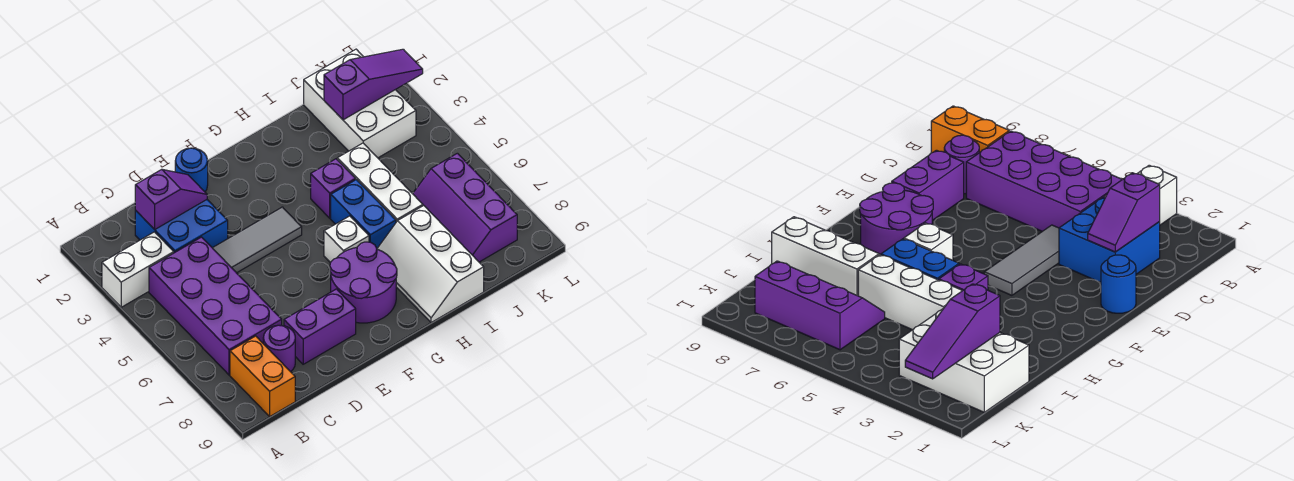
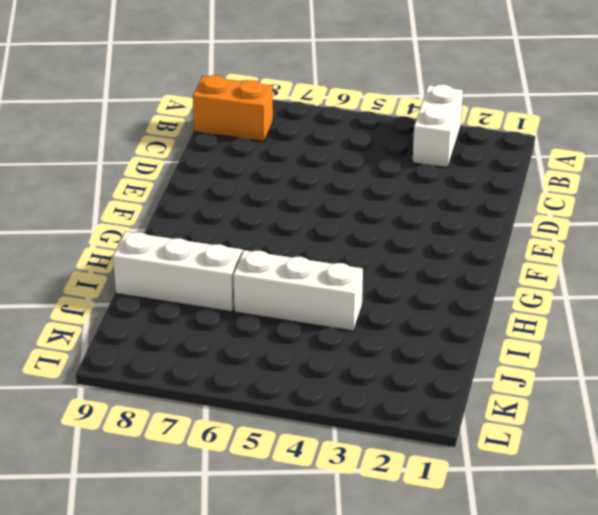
none -> purple brick B4:C7 level 1
none -> blue brick C2:D3 level 1
none -> purple round brick C8 level 1

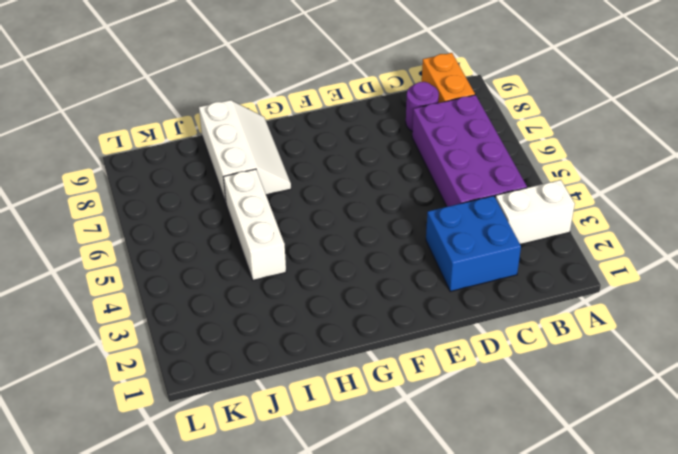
none -> grey tile D4:F4 level 1
none -> purple brick D8:E8 level 1
none -> blue round brick E1 level 1

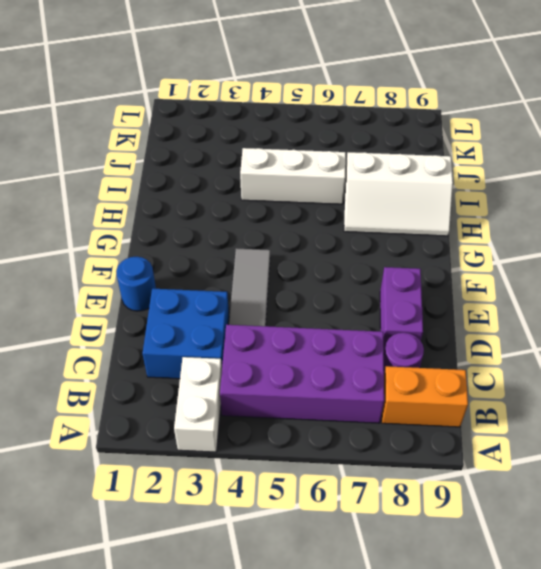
none -> purple round brick F7:G8 level 1
none -> white brick G6 level 1
none -> purple brick H4 level 1

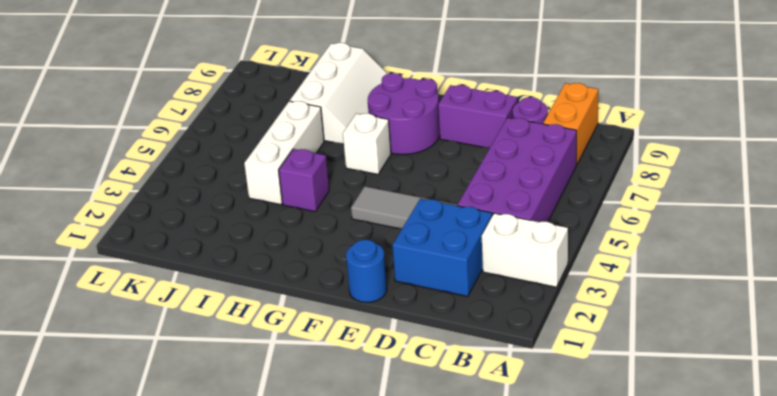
none -> blue brick H5:H6 level 1
none -> white brick J1:K3 level 1
none -> purple slope J6:K8 level 1 top K

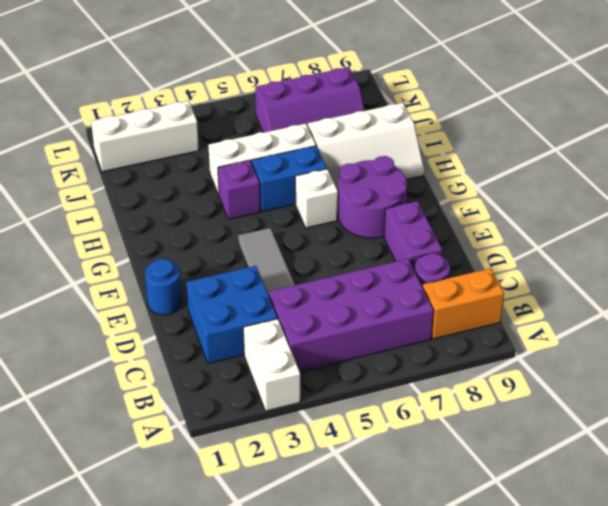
white brick K1:K3 level 1 -> white brick J1:K3 level 1
none -> purple slope C2:D2 level 2 top C
none -> purple slope J2:L2 level 2 top J

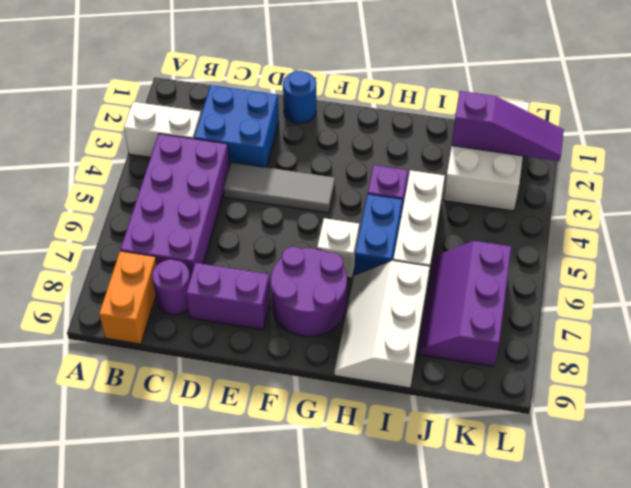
none -> purple slope C2:D2 level 2 top C

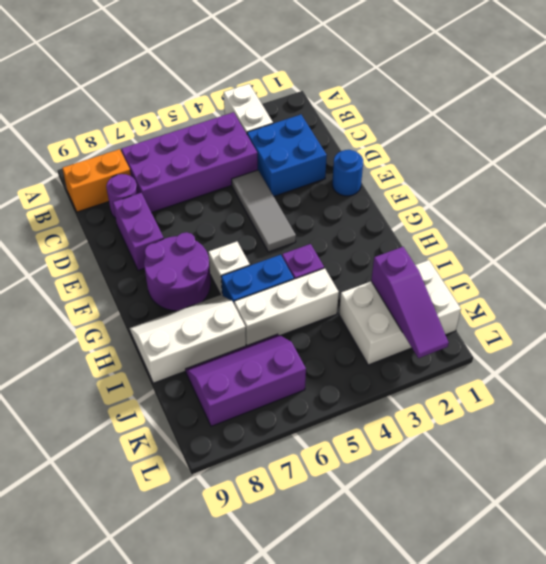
none -> purple slope C2:D2 level 2 top C

